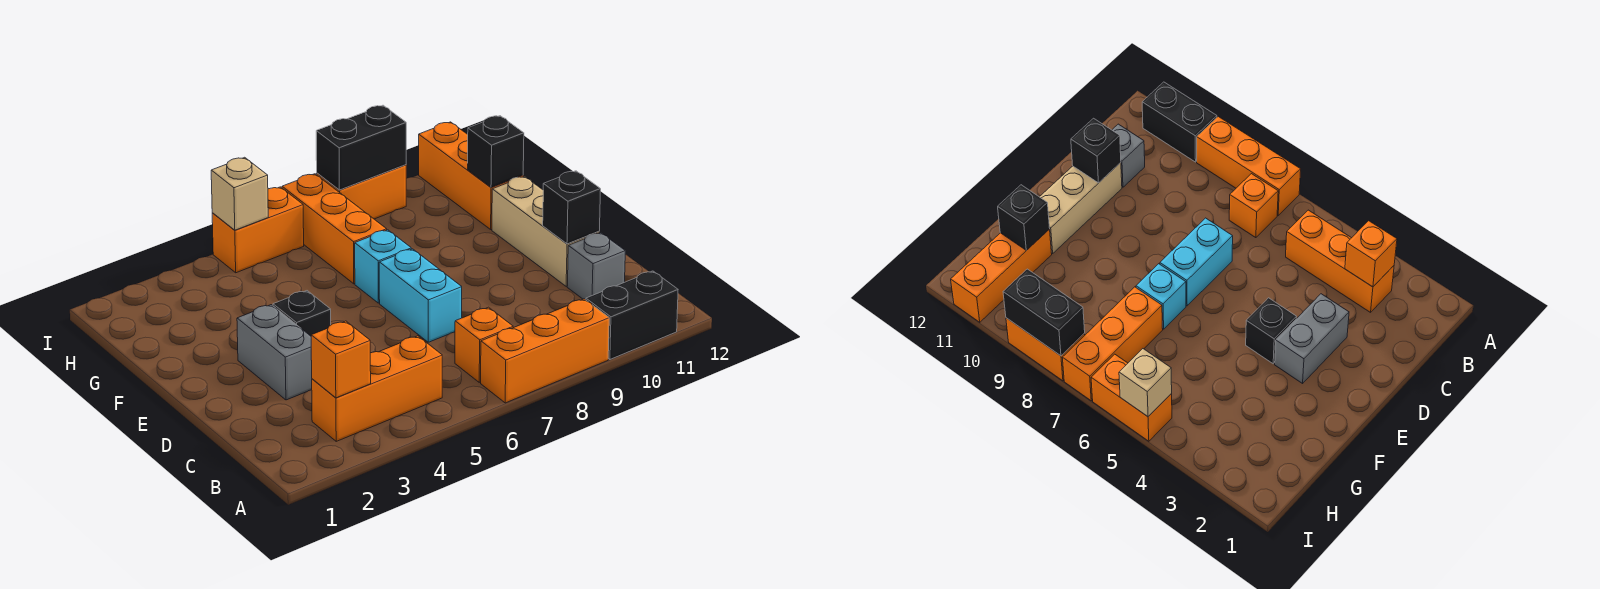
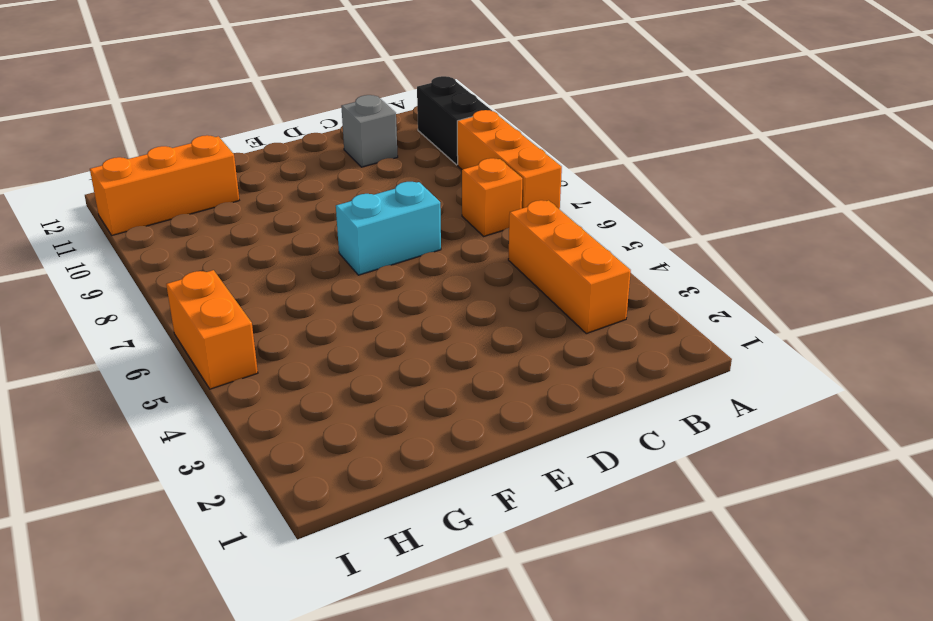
none -> grey brick D3:E3 level 1
none -> tan brick D11:F11 level 1
none -> black brick E4 level 1

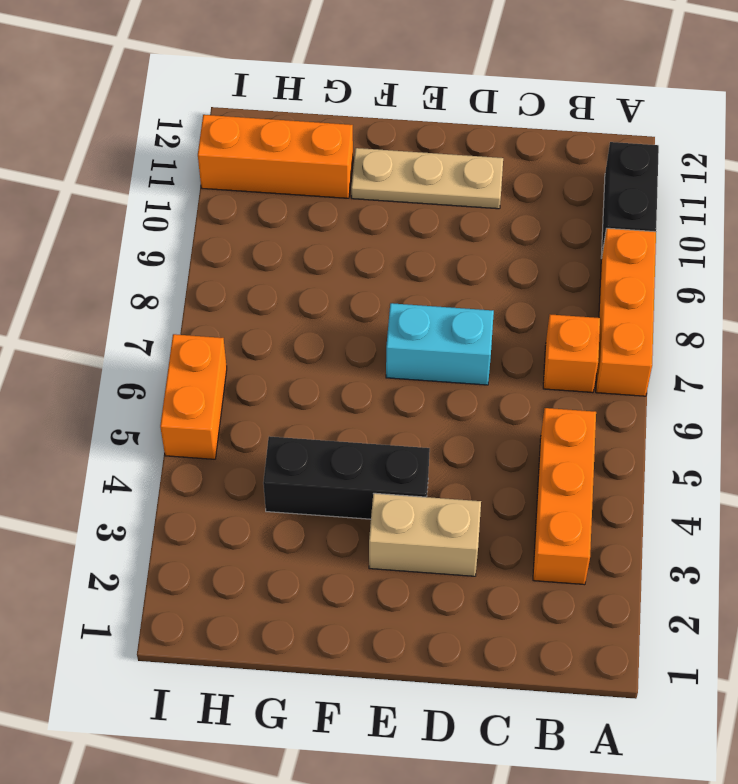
tan brick D3:E3 level 1 -> grey brick D3:E3 level 1
tan plate D11:F11 level 1 -> tan brick D11:F11 level 1
black brick E4:G4 level 1 -> black brick E4 level 1
none -> grey brick C11 level 1
none -> cyan brick F7 level 1
none -> orange brick G7:I7 level 1

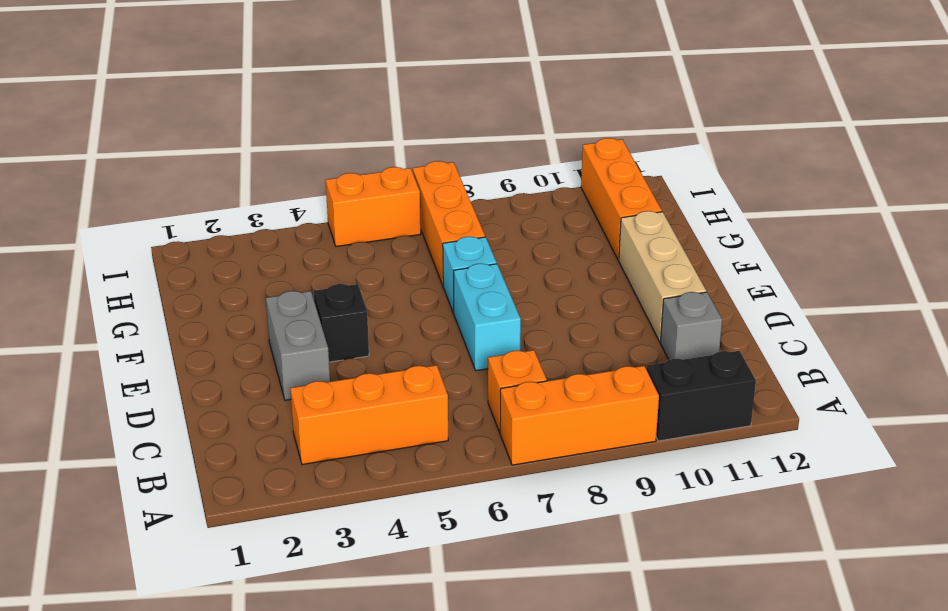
none -> orange brick I8:I9 level 1
none -> orange brick B3 level 2
none -> black brick D11 level 2

